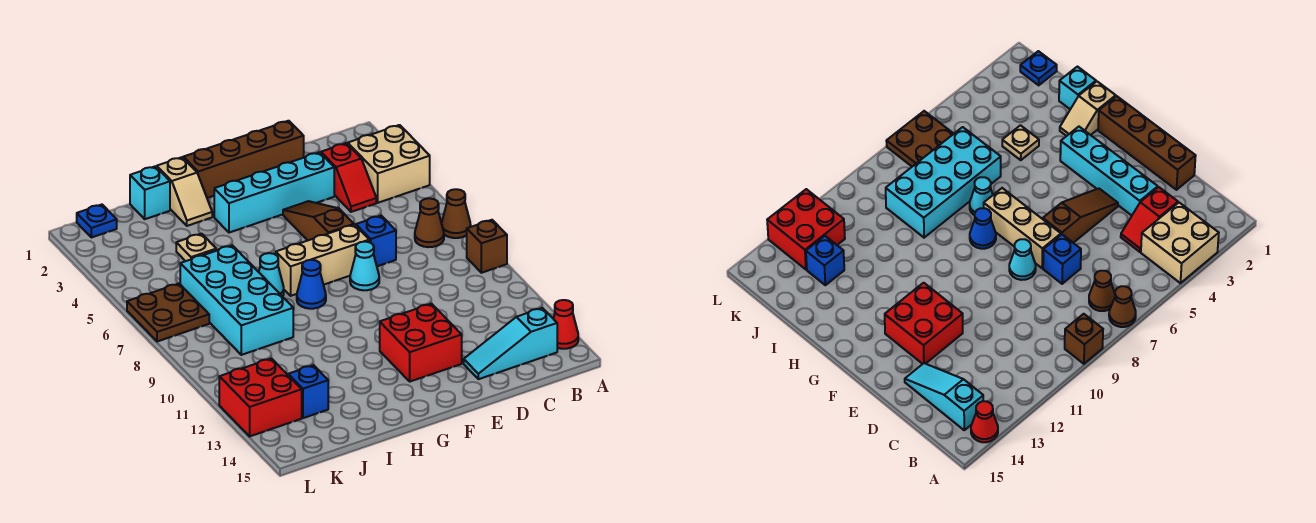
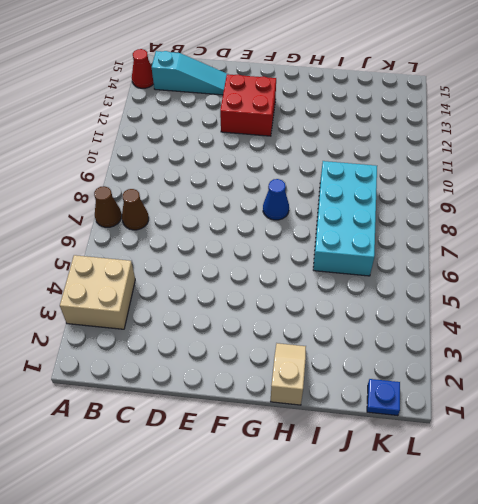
none -> brown brick A9 level 1
none -> red slope C3:C4 level 1 top 3
none -> brown brick D1:G1 level 1

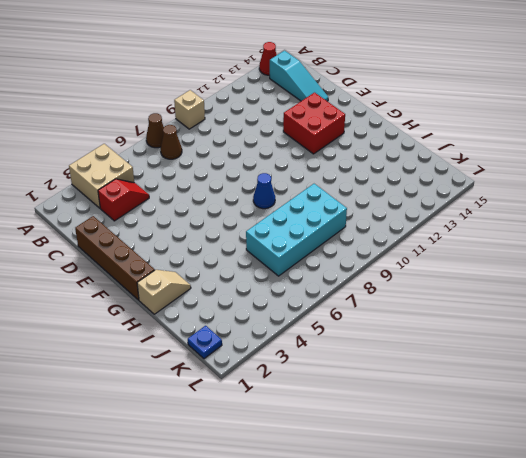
tan brick A9 level 1 -> brown brick A9 level 1
none -> cyan brick D3:G3 level 1
none -> blue brick D7 level 1
none -> brown slope E4:E6 level 1 top 6

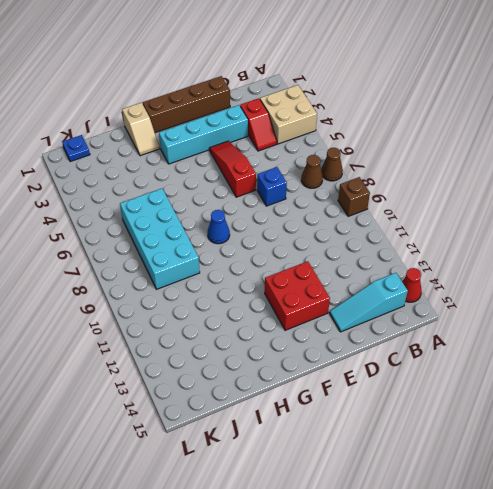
red slope E4:E6 level 1 top 6 -> brown slope E4:E6 level 1 top 6
none -> tan brick E7:G7 level 1
none -> cyan cone E8 level 1
none -> cyan cone H7 level 1

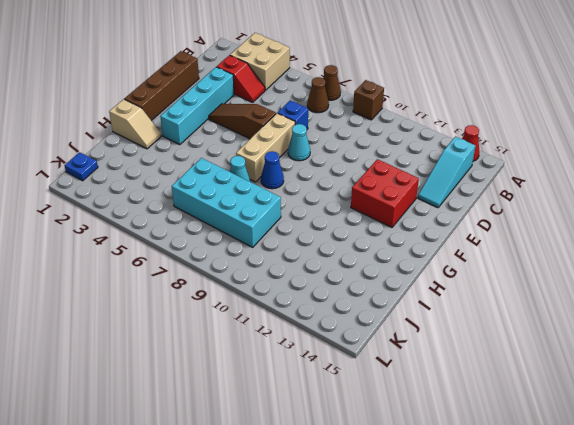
none -> cyan brick I1 level 1
none -> tan plate I4 level 1
none -> blue brick J13 level 1

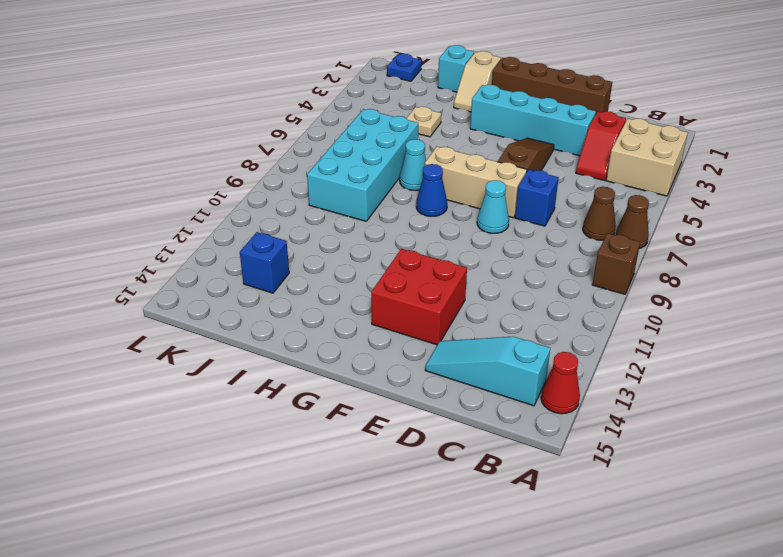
none -> brown plate K6:L7 level 1
none -> red brick K12:L13 level 1

